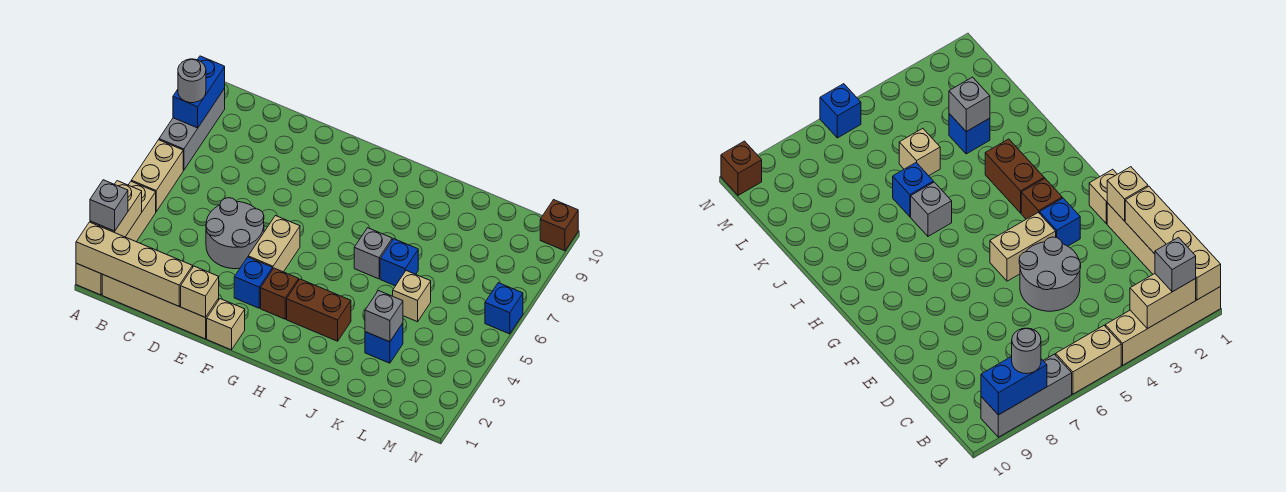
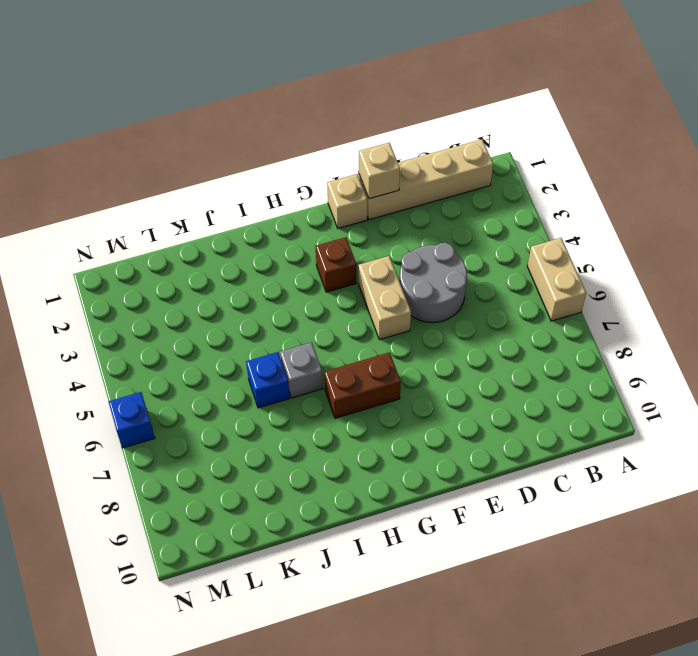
brown brick G7:H7 level 1 -> brown brick H3:I3 level 1
none -> tan brick A1:A4 level 1
none -> grey brick A7:A9 level 1
none -> blue brick F3 level 1

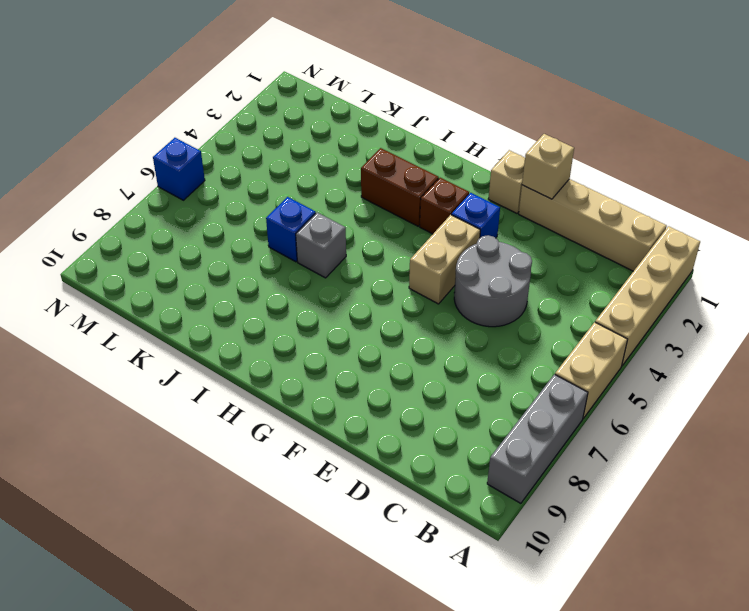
none -> blue brick K3 level 1
none -> tan brick K5 level 1
none -> brown brick N10 level 1

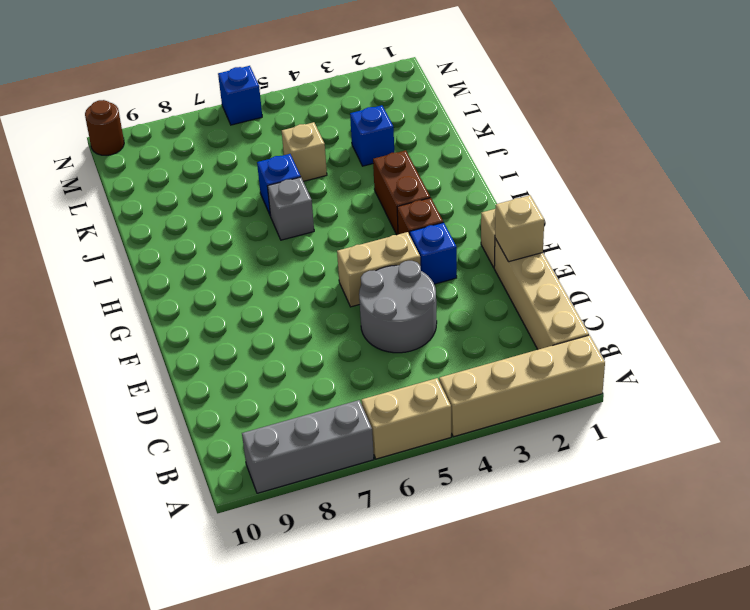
brown round brick N10 level 1 -> brown brick N10 level 1
none -> tan brick A1:D1 level 2
none -> tan brick A2:A3 level 2
none -> blue brick A8:A9 level 2

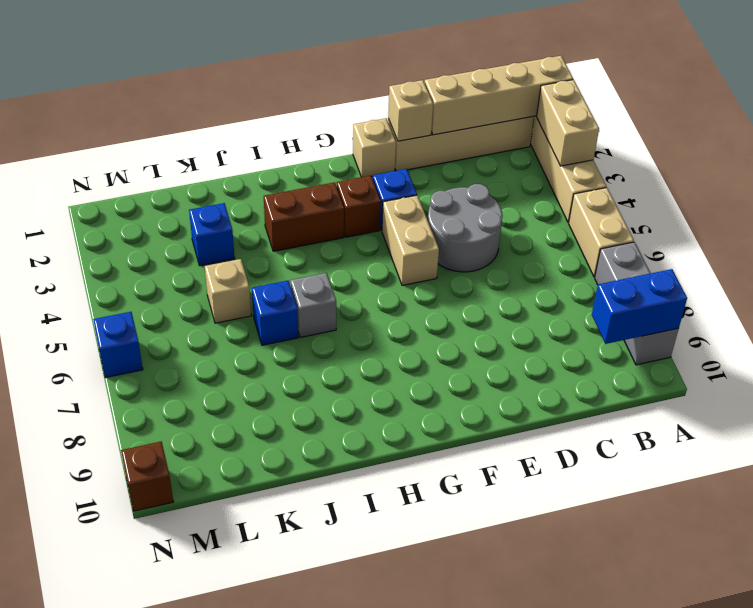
blue brick A9:B9 level 2 -> blue brick A8:A9 level 2
none -> grey brick K3 level 2
none -> grey brick A2 level 3
none -> grey round brick A8 level 3

